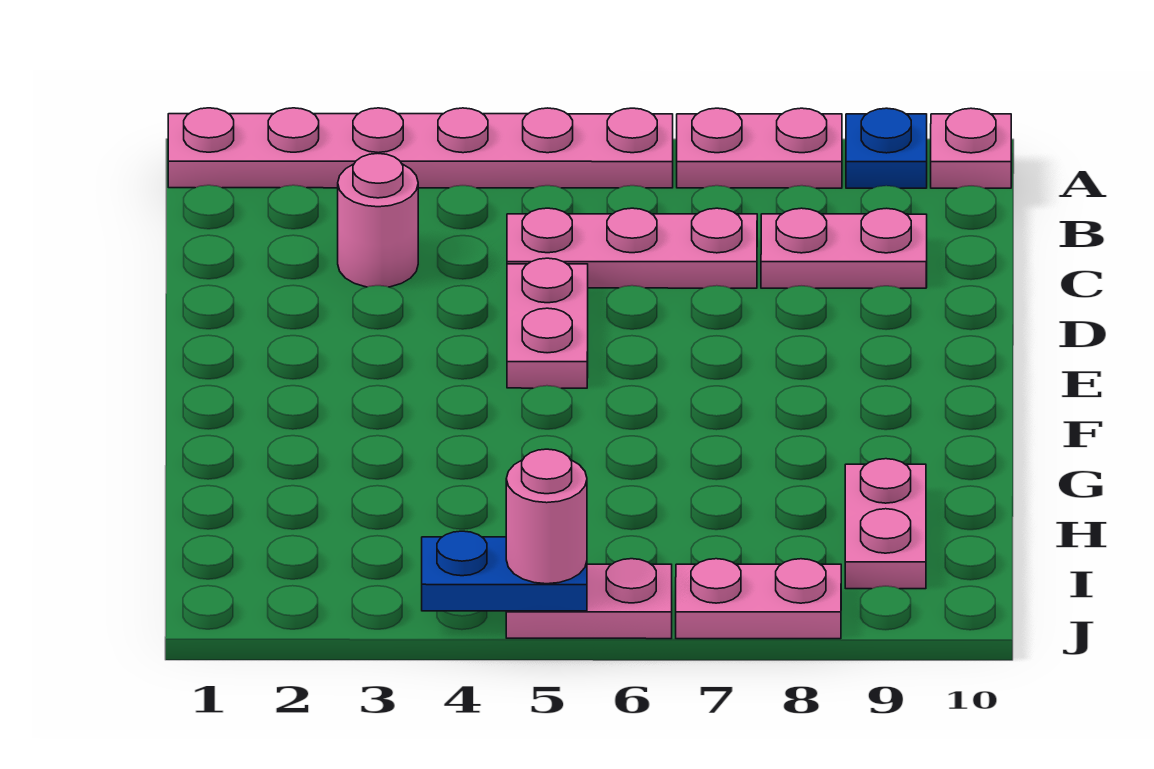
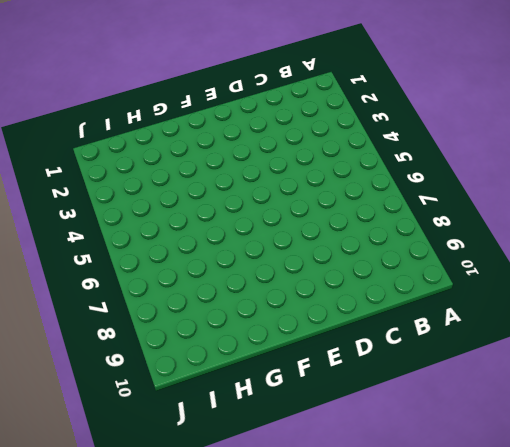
none -> pink plate A1:A6 level 1
none -> pink plate A7:A8 level 1
none -> blue plate A9 level 1

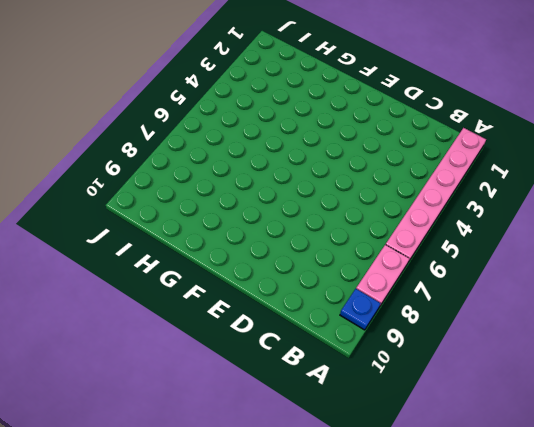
none -> pink plate A10 level 1
none -> pink round brick C3 level 1
none -> pink plate C5:C7 level 1

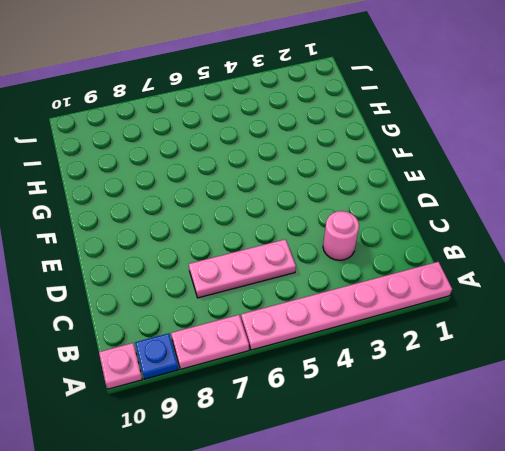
none -> pink plate C8:C9 level 1
none -> pink plate D5:E5 level 1
none -> pink plate H9:I9 level 1

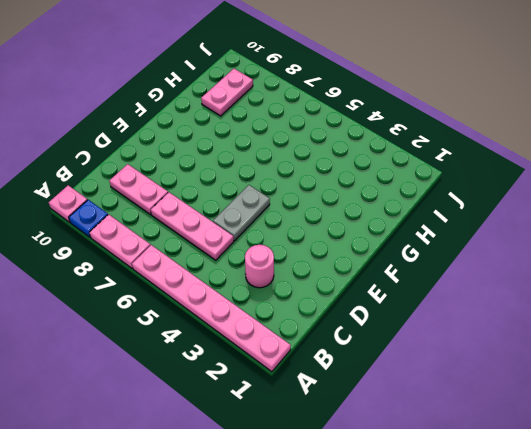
grey plate D5:E5 level 1 -> pink plate D5:E5 level 1
none -> pink plate J5:J6 level 1
none -> pink plate J7:J8 level 1
none -> blue plate J4:J5 level 2

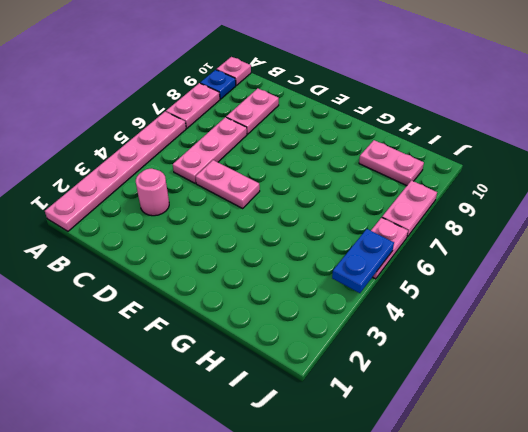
none -> pink round brick J5 level 3

